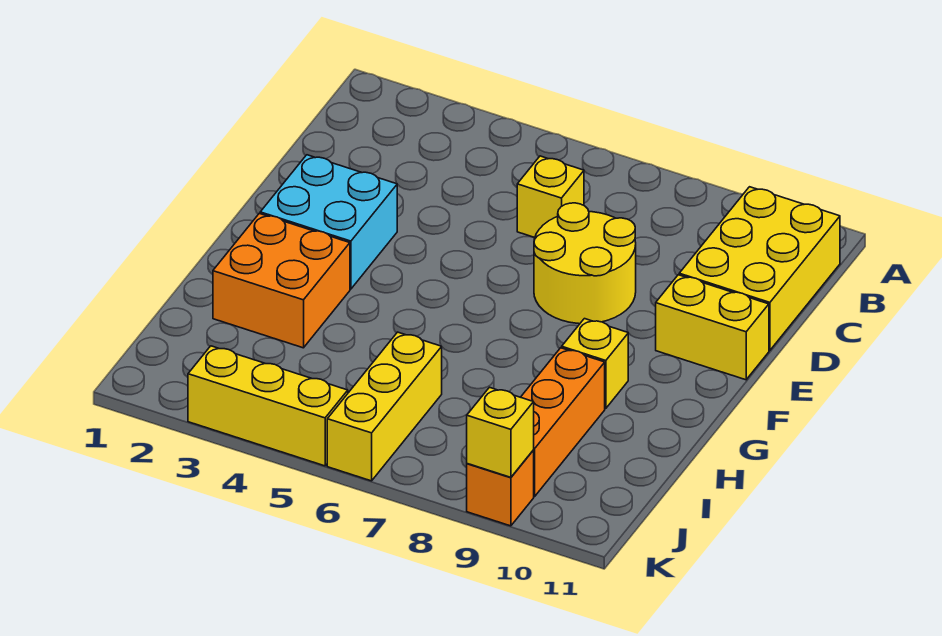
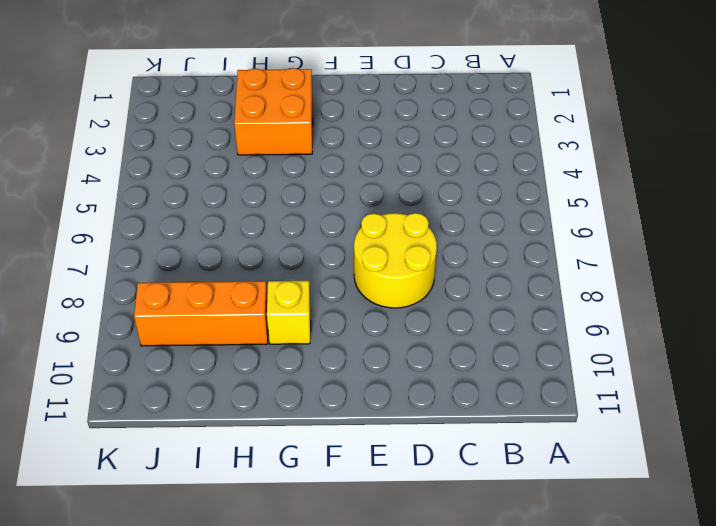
none -> yellow brick B10:D11 level 1
none -> yellow brick C6 level 1
none -> cyan brick E2:F3 level 1

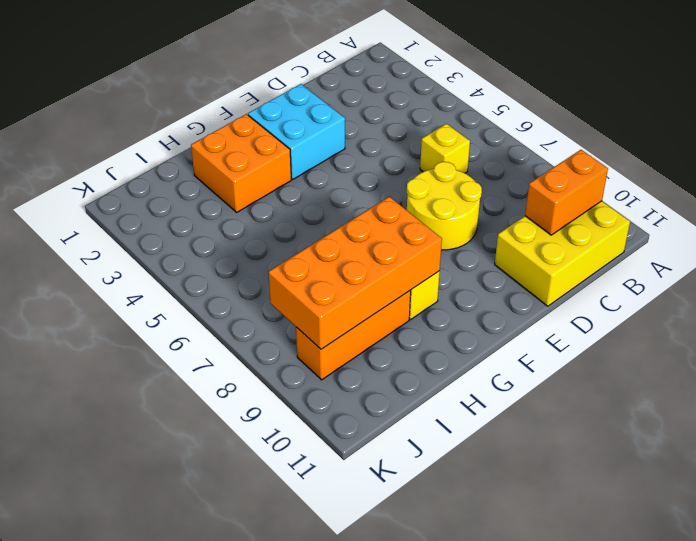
orange brick B10:C10 level 2 -> none
orange brick G8:J9 level 2 -> none
none -> yellow brick E10:E11 level 1
none -> yellow brick I6:K6 level 1
none -> yellow brick K3:K5 level 1

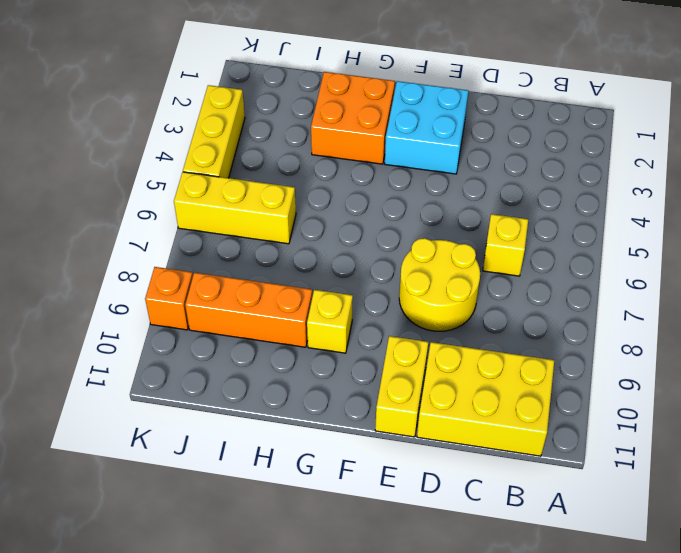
none -> yellow brick K9 level 2

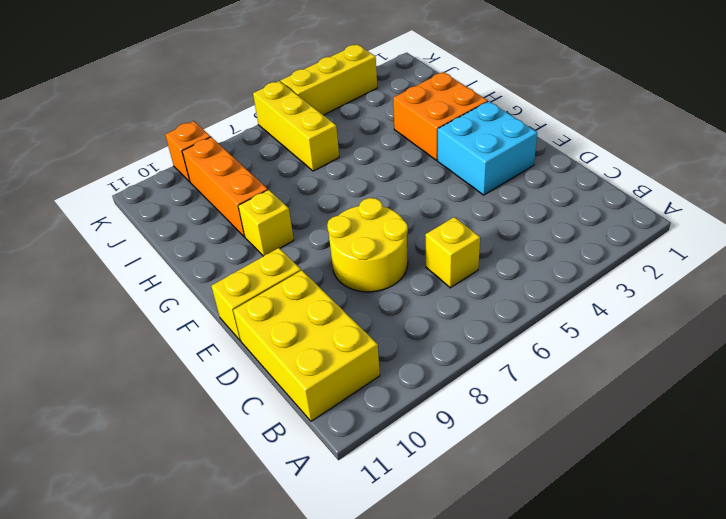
none -> yellow brick K9 level 2

